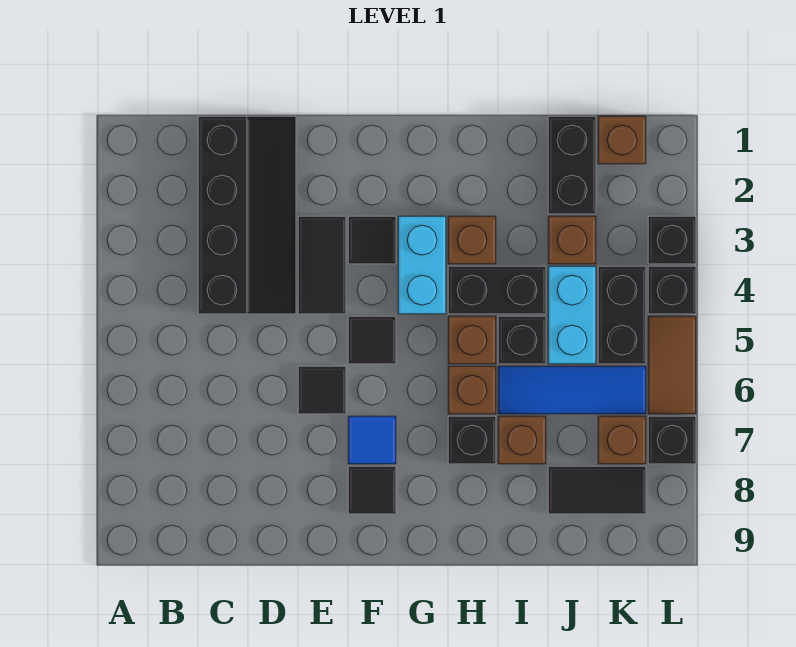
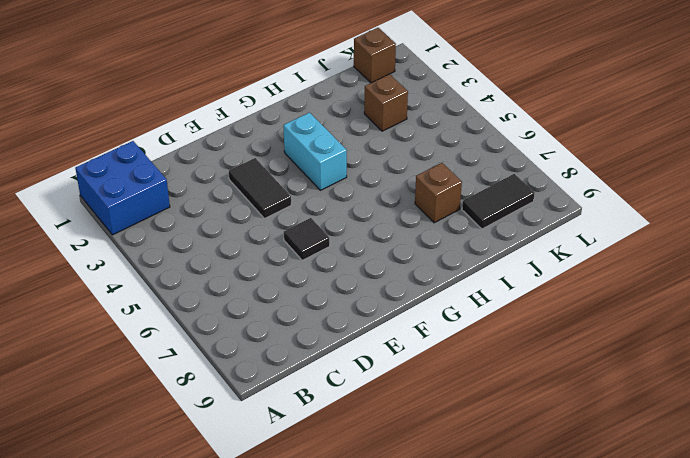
blue brick A1:B2 level 1 -> none
none -> black slope C1:D4 level 1 top C
none -> black tile F3 level 1
none -> black tile F5 level 1

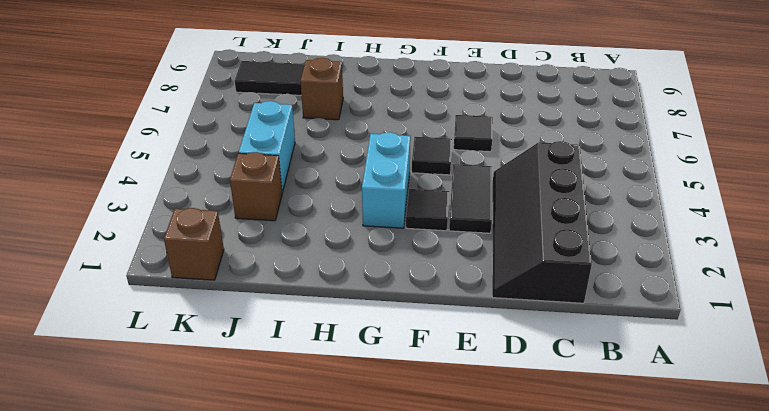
none -> blue tile F7 level 1
none -> black tile F8 level 1
none -> brown brick H3 level 1

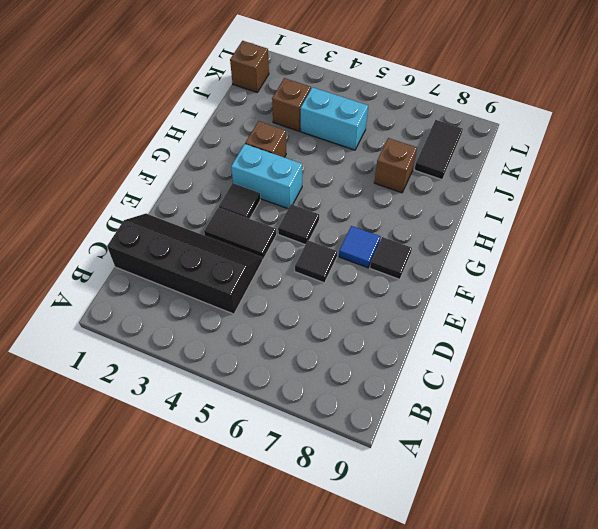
none -> black brick H4:I4 level 1
none -> brown brick H5 level 1
none -> brown brick H6 level 1

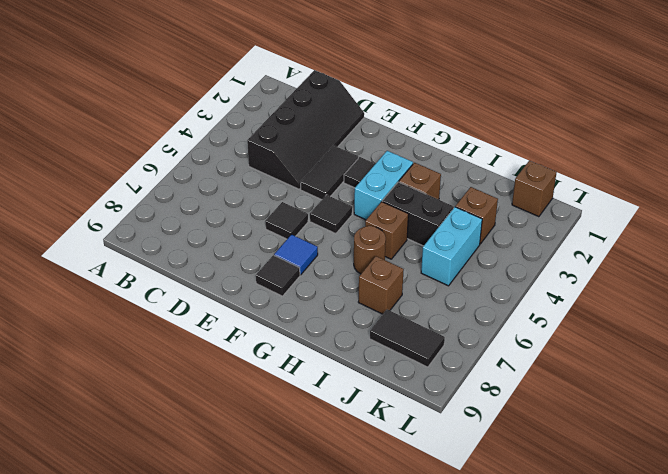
brown round brick H6 level 1 -> brown brick H6 level 1
none -> black brick H7 level 1
none -> black brick I5 level 1
none -> blue tile I6:K6 level 1

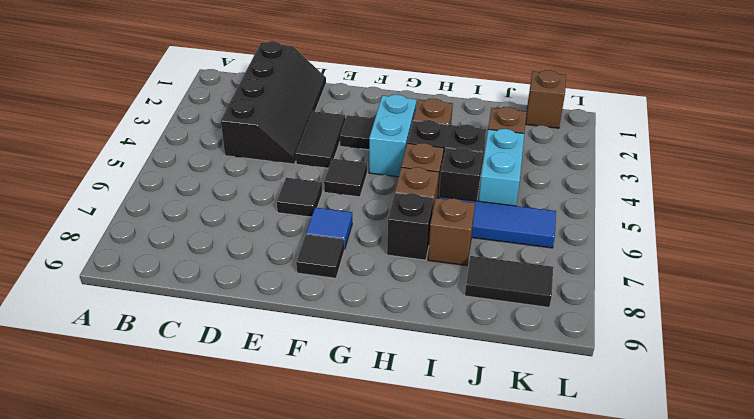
none -> black brick J1:J2 level 1
none -> black brick K4:K5 level 1
none -> brown brick K7 level 1

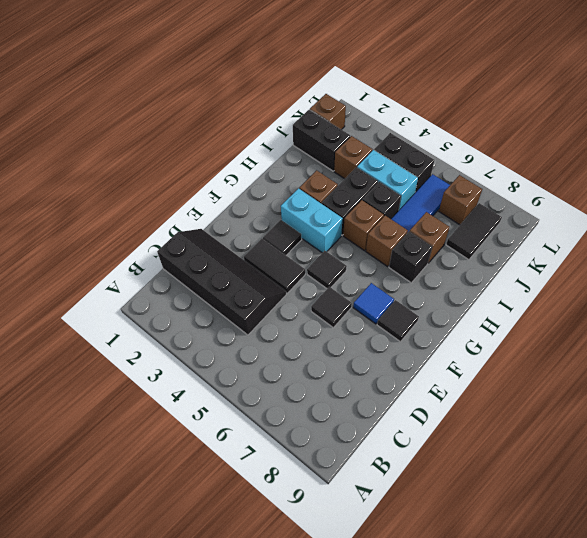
none -> black brick L3 level 1
none -> black brick L4 level 1
none -> brown tile L5:L6 level 1

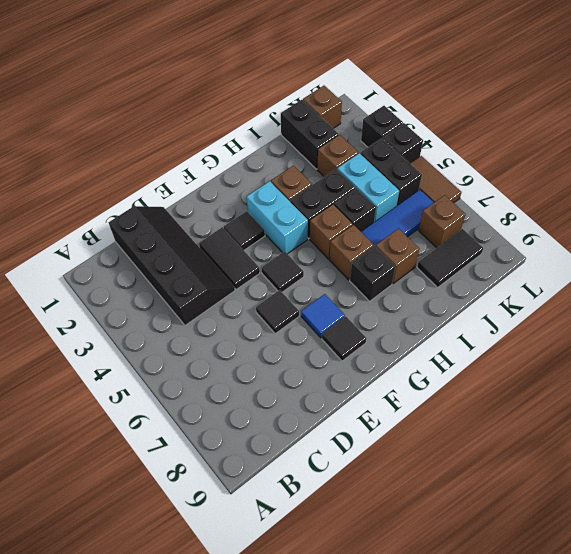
none -> black brick L7 level 1

